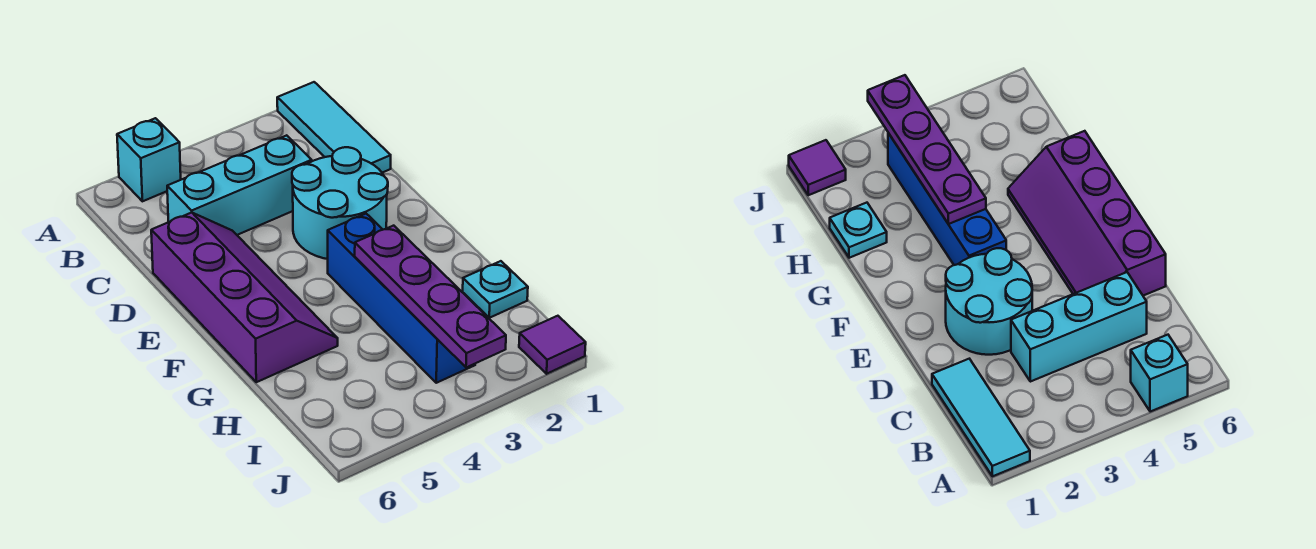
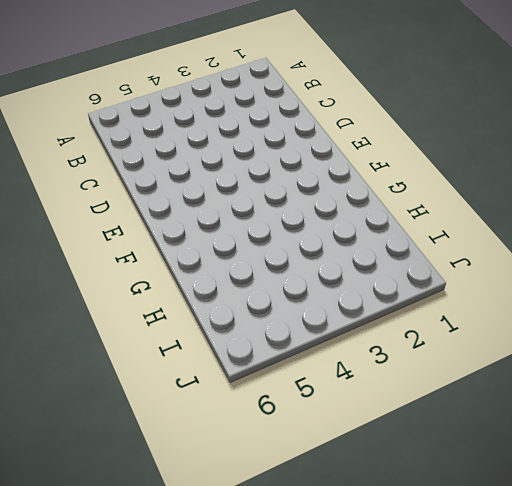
none -> cyan tile A1:C1 level 1
none -> cyan brick A5 level 1

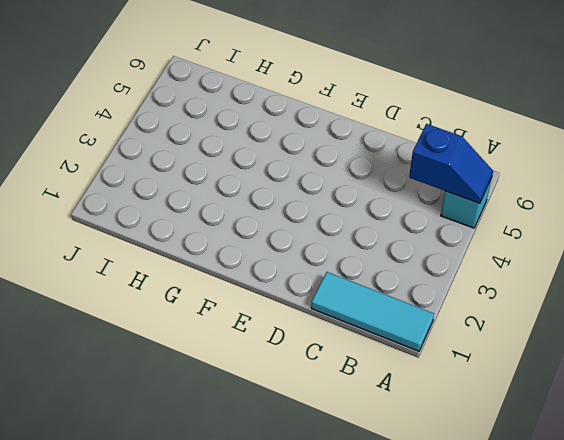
blue slope A5:B5 level 2 top B -> none
none -> cyan brick C3:C5 level 1
none -> cyan round brick D2:E3 level 1

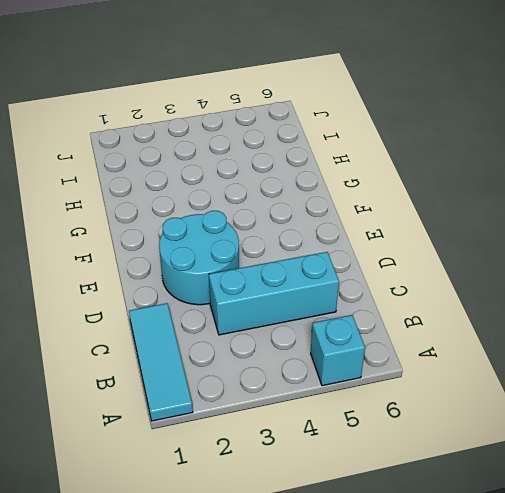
none -> purple slope D5:G6 level 1 top 6
none -> blue brick F3:I3 level 1

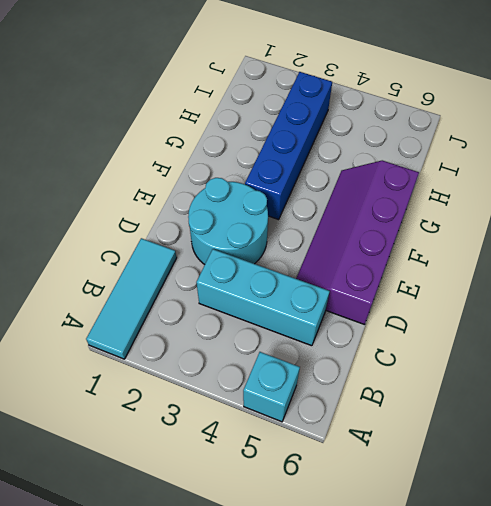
none -> cyan plate H1 level 1
none -> purple tile J1 level 1

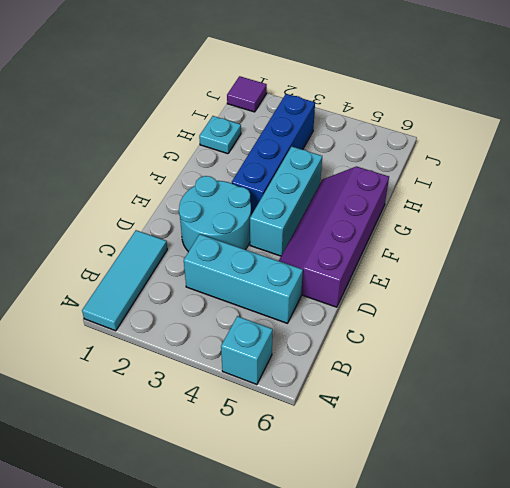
cyan brick E4:G4 level 1 -> none
none -> purple plate G3:J3 level 2

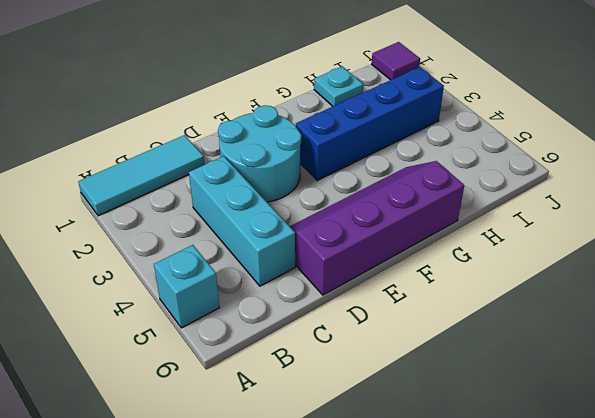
none -> purple plate G3:J3 level 2

